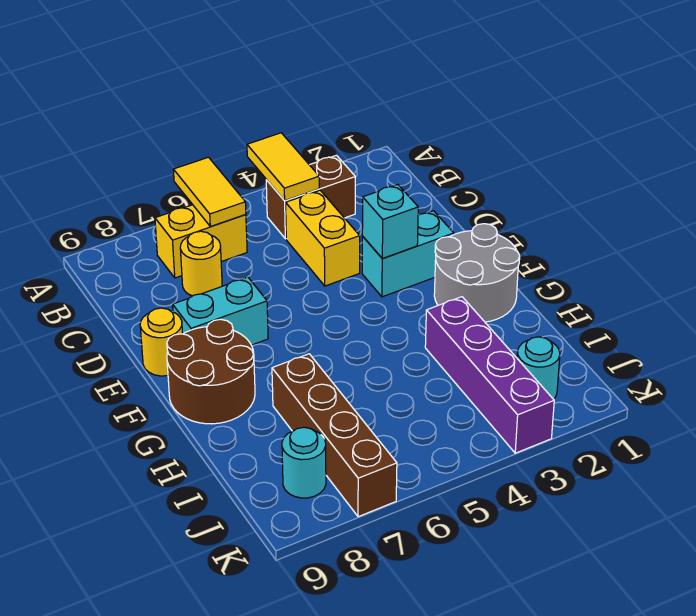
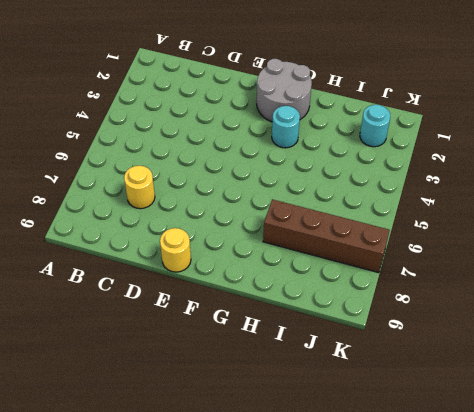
cyan round brick G3 level 1 -> cyan round brick J8 level 1
none -> brown brick B3:B4 level 1
none -> yellow brick B6:B7 level 1
none -> yellow brick C4:D4 level 1

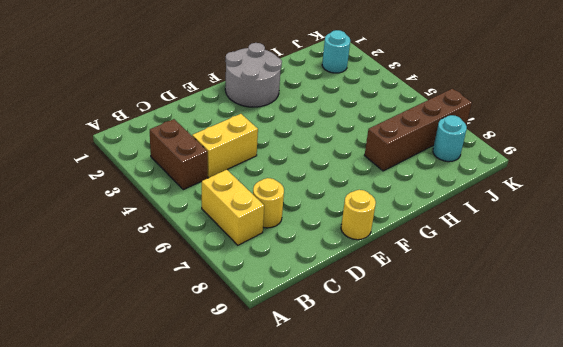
none -> cyan brick E2:E3 level 1
none -> cyan brick E7:E8 level 1
none -> brown round brick F8:G9 level 1

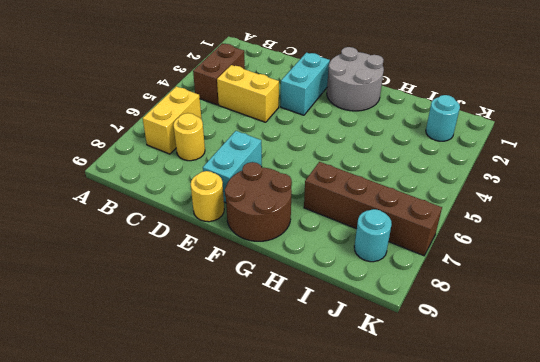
none -> purple brick H3:K3 level 1
none -> yellow tile A4:B4 level 2
none -> yellow tile A6:B6 level 2

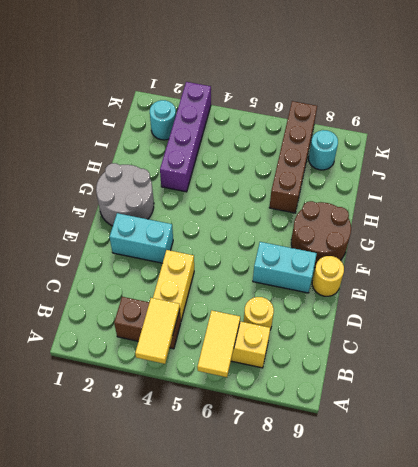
none -> cyan brick E3 level 2

